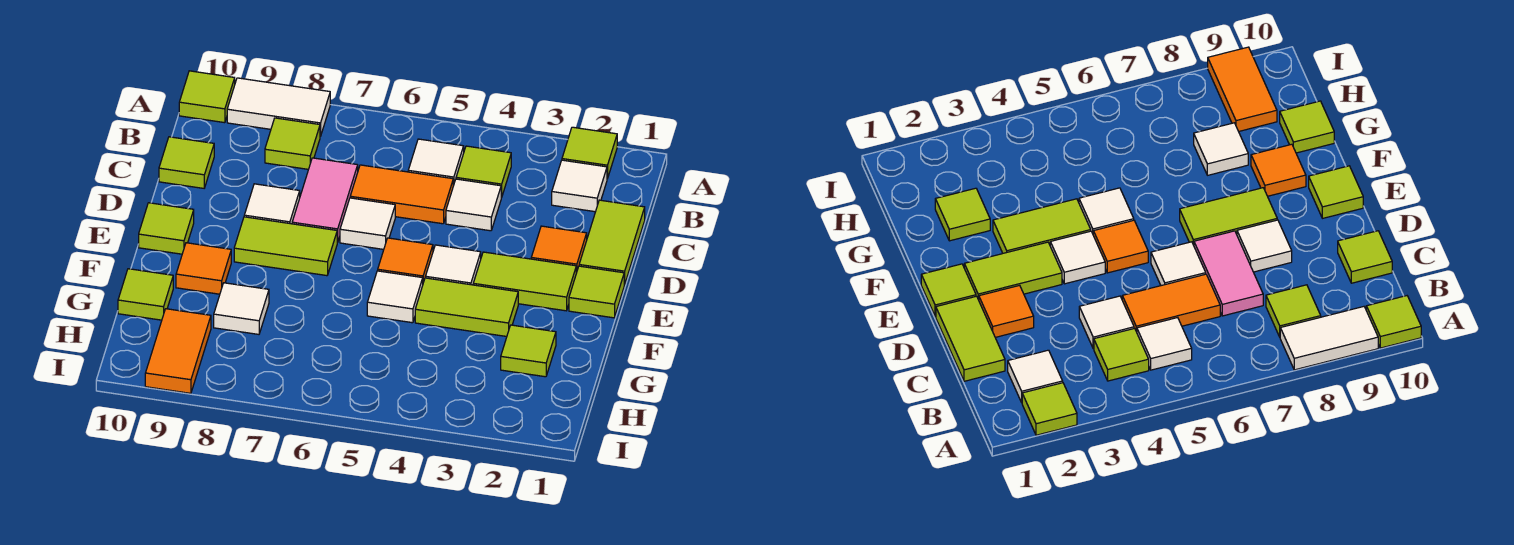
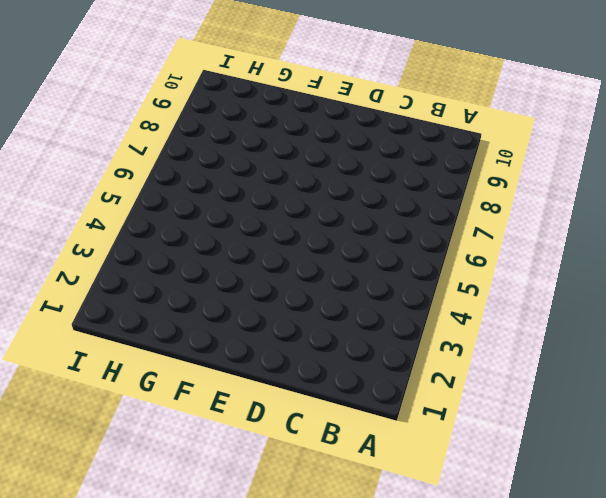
none -> lime tile A2 level 1
none -> white tile A8:A9 level 1
none -> lime tile A10 level 1

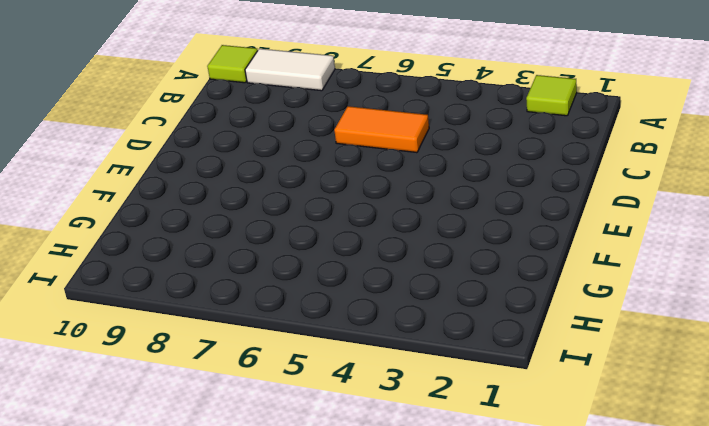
none -> white tile B2 level 1
none -> lime tile B4 level 1
none -> white tile B5 level 1

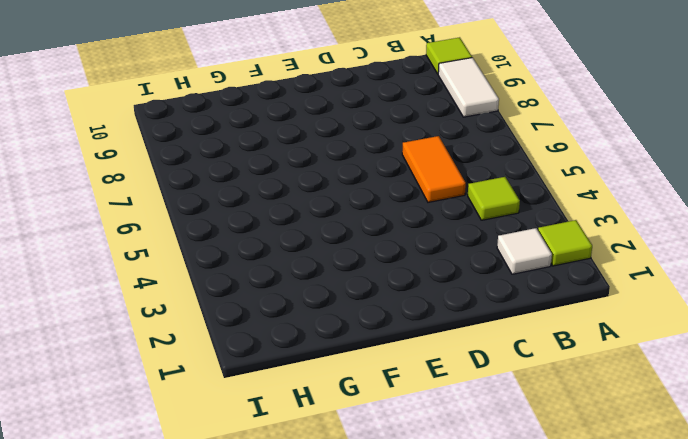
none -> white tile B5 level 1
none -> lime tile B8 level 1
none -> lime tile C1:D1 level 1

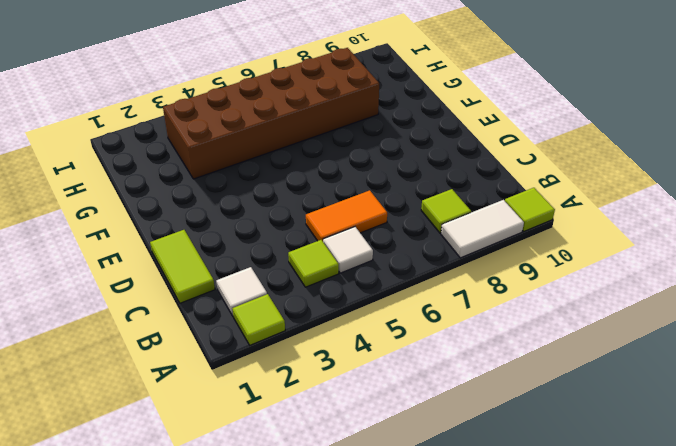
brown brick G3:H8 level 1 -> white tile G8 level 1
none -> white tile C4 level 1
none -> pink tile C7:D7 level 1
none -> lime tile C10 level 1

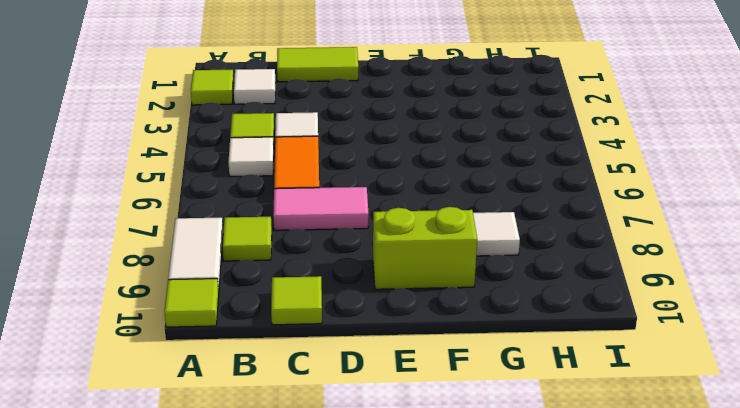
lime brick E9:F9 level 1 -> orange tile F9 level 1
none -> orange tile D2 level 1
none -> white tile D6 level 1
none -> white tile D8 level 1

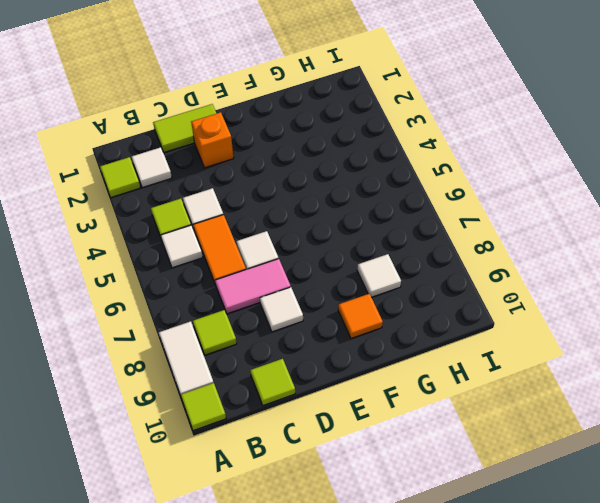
orange brick D2 level 1 -> orange tile D2 level 1
none -> lime tile E1 level 1
none -> lime tile E2:E3 level 1
none -> white tile E4 level 1

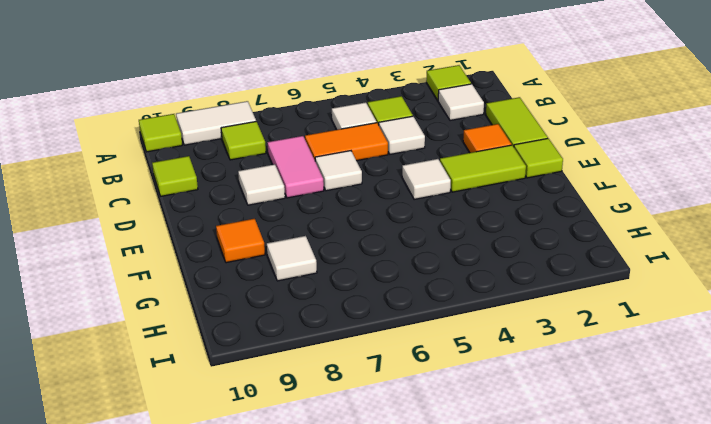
none -> orange tile E5 level 1
none -> lime tile E7:E8 level 1
none -> lime tile E10 level 1

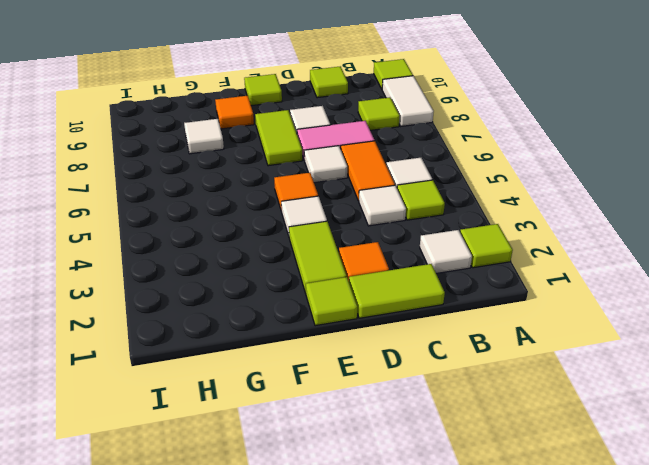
none -> lime tile F3:F4 level 1
none -> white tile F5 level 1
none -> lime tile G2 level 1

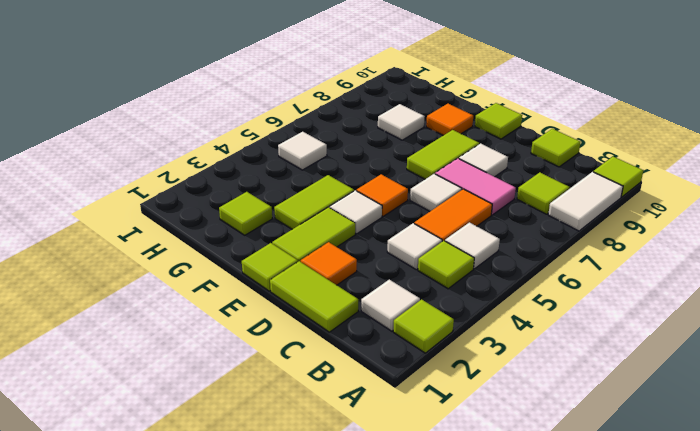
white tile H5 level 1 -> white tile F5 level 1
none -> lime tile G10 level 1
none -> orange tile H9:I9 level 1

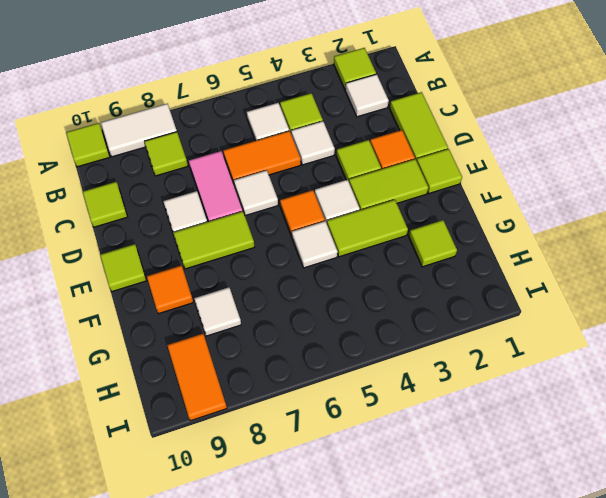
lime tile D3 level 1 -> lime tile G10 level 1

